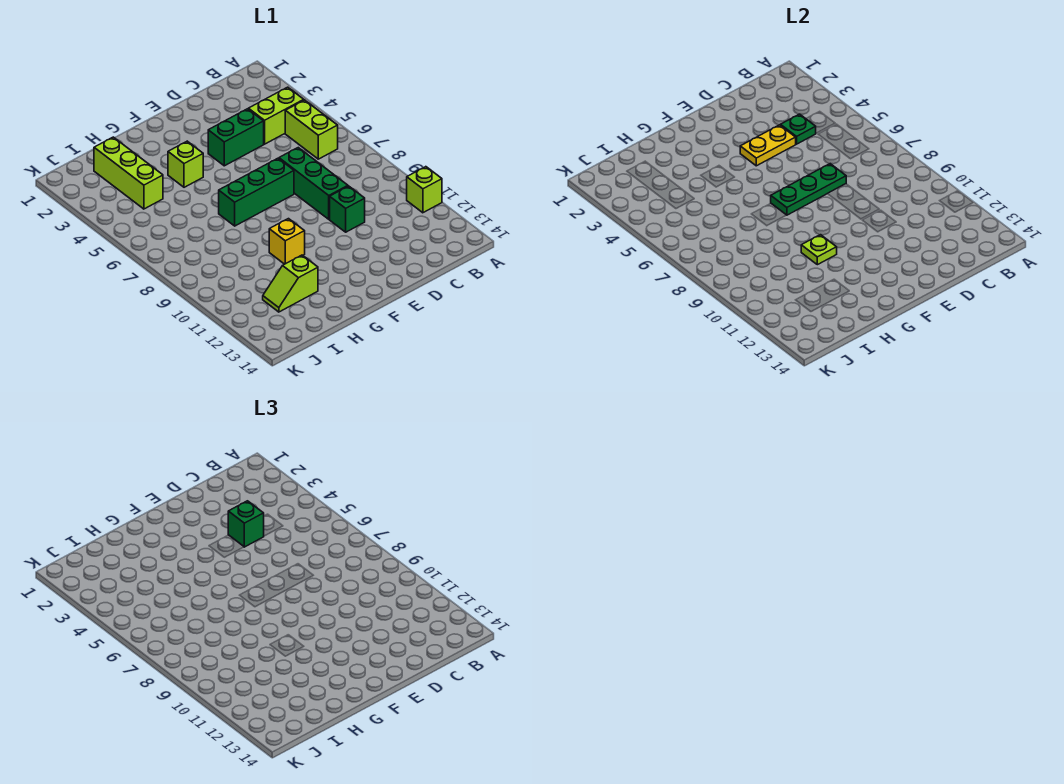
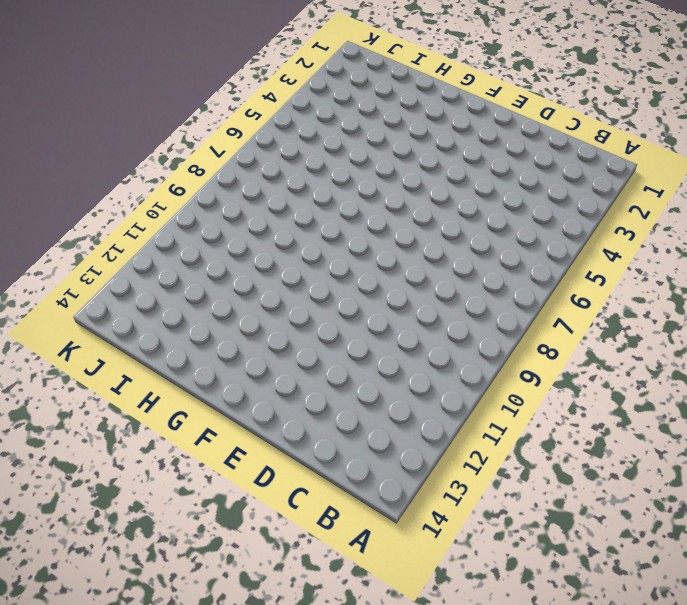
none -> lime brick A11 level 1
none -> lime brick B4:C4 level 1
none -> lime brick B5:B6 level 1

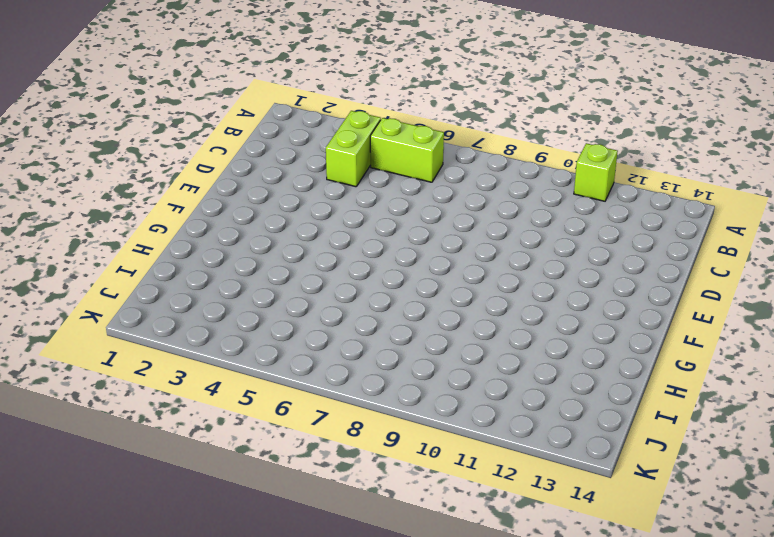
none -> green brick D4:E4 level 1
none -> green brick D7:D9 level 1
none -> green brick D10 level 1

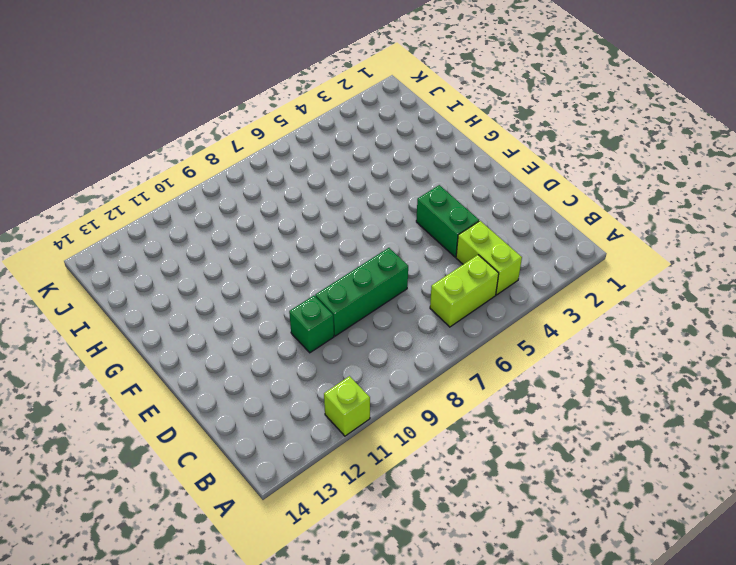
none -> green brick E7:G7 level 1
none -> lime brick G4 level 1
none -> yellow brick G10 level 1

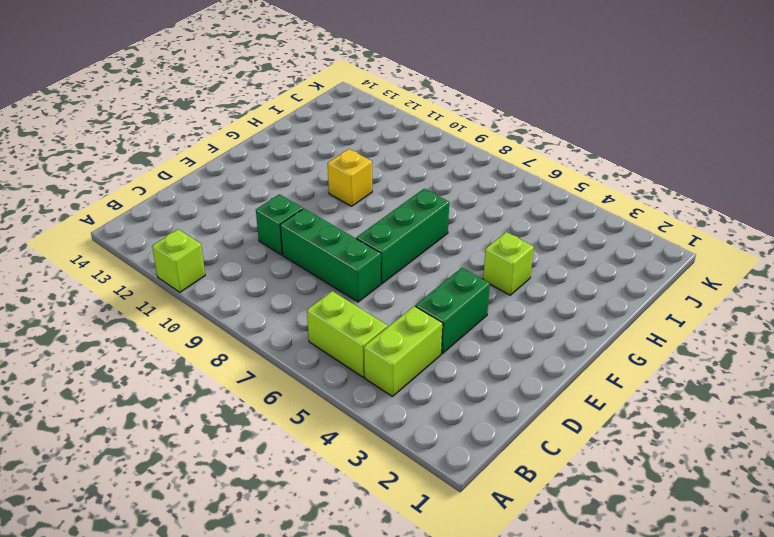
none -> lime slope H12:I12 level 1 top H
none -> lime brick I2:I4 level 1
none -> green plate C4 level 2

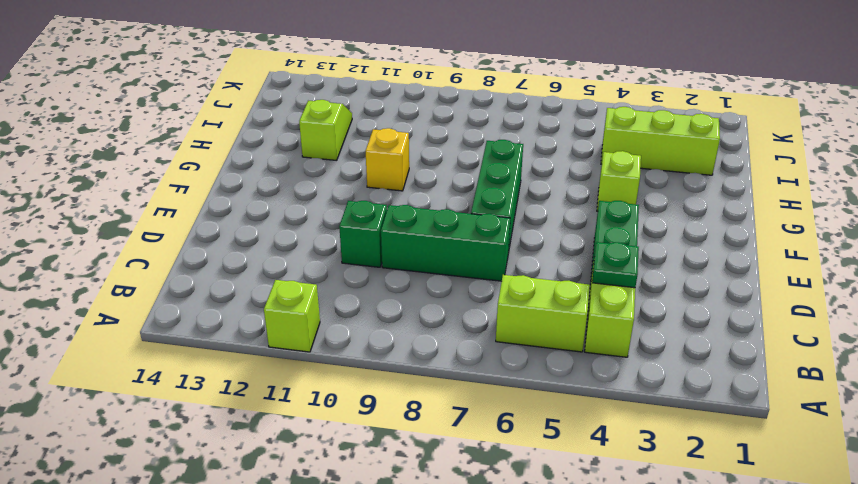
none -> yellow plate D4:E4 level 2
none -> green plate D7:F7 level 2
none -> lime plate G10 level 2

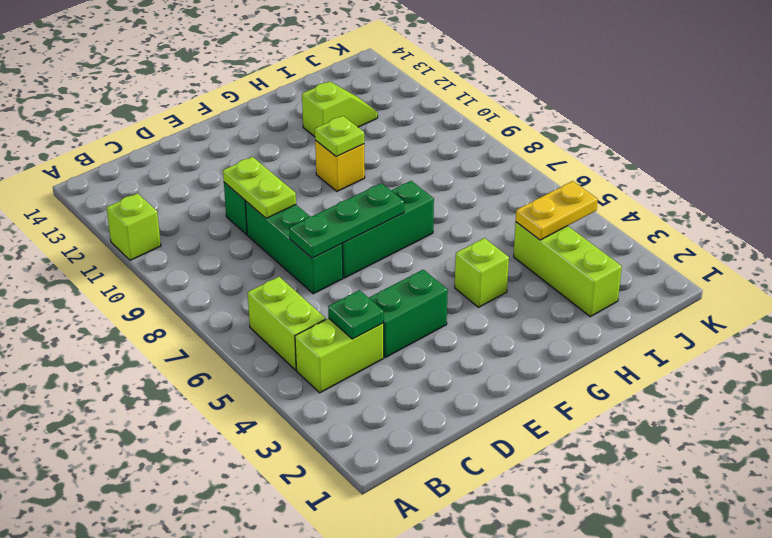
lime plate D9:D10 level 2 -> none
yellow plate I4:J4 level 2 -> yellow plate D4:E4 level 2
none -> green brick D4 level 3

